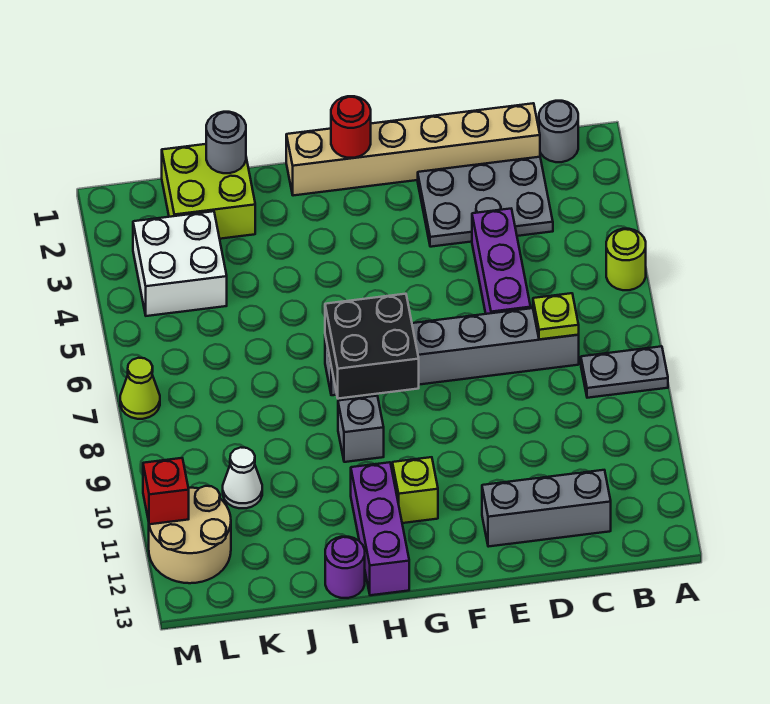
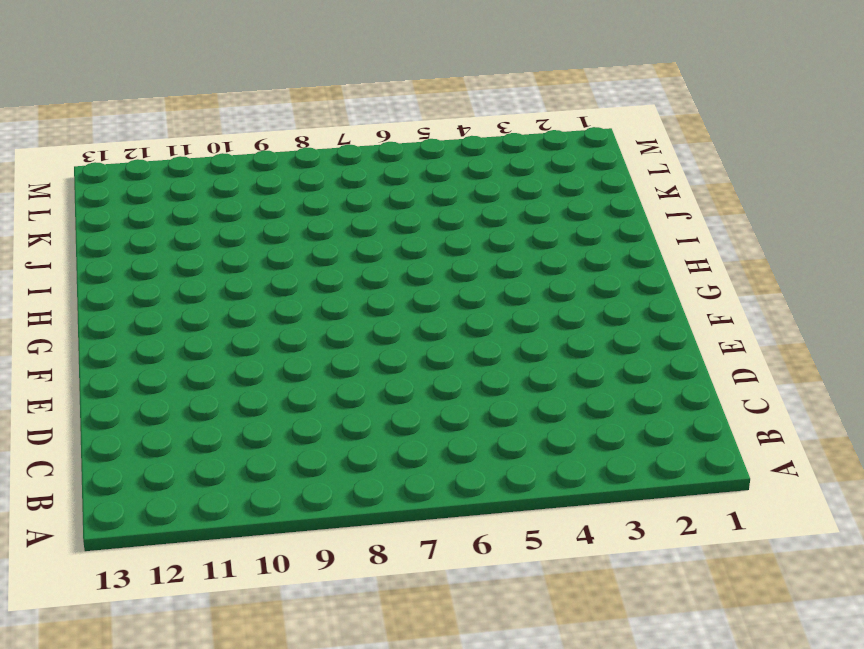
none -> lime round brick A5 level 1
none -> grey plate A8:B8 level 1
none -> grey round brick B1 level 1

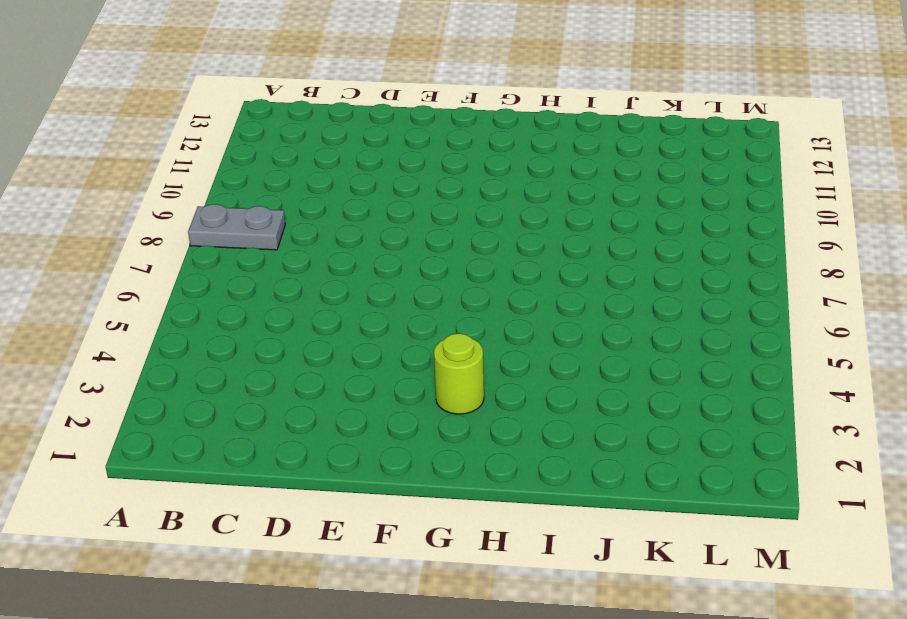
lime round brick G3 level 1 -> lime round brick A5 level 1
none -> grey round brick B1 level 1
none -> tan brick C1:H1 level 1
none -> grey plate C2:E3 level 1

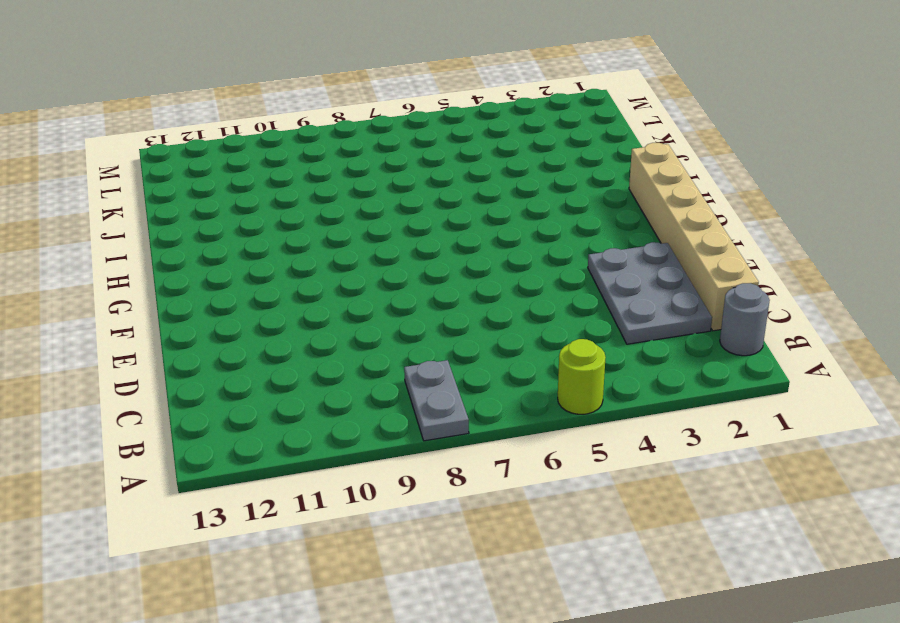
none -> grey brick C7:H7 level 1
none -> grey brick C12:E12 level 1
none -> purple brick D4:D6 level 1

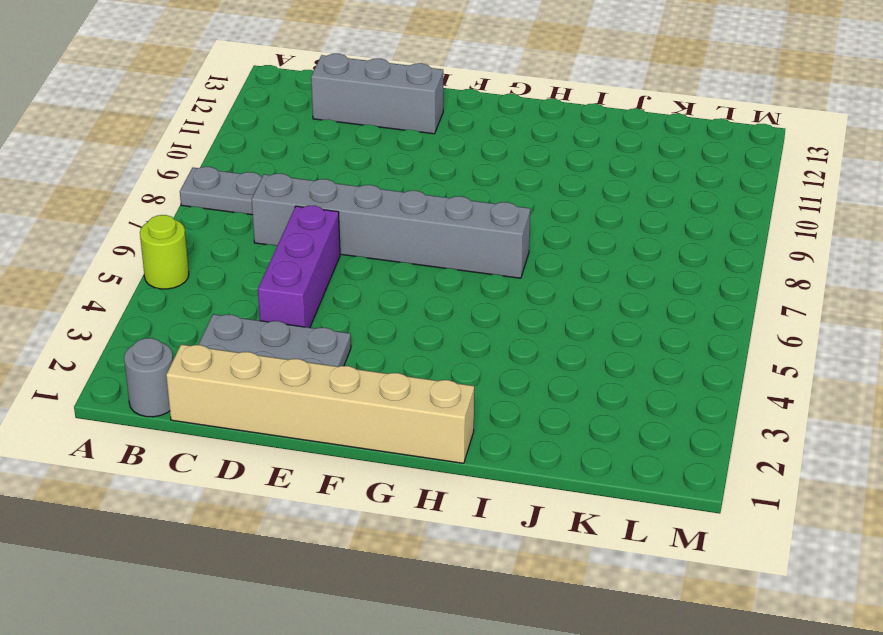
none -> lime brick G11 level 1
none -> grey brick H9 level 1
none -> purple brick H11:H13 level 1

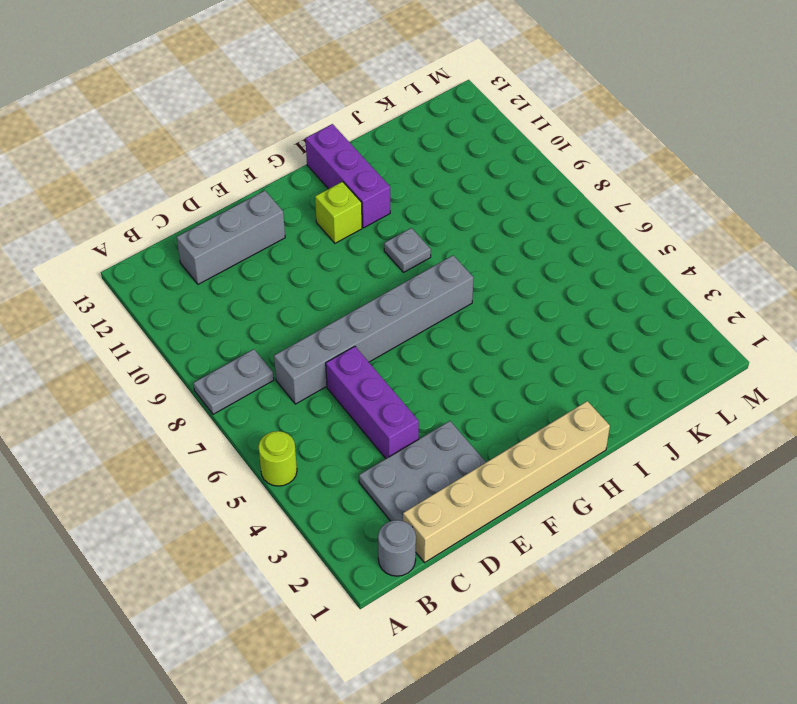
grey plate H9 level 1 -> grey brick H9 level 1
none -> purple round brick I13 level 1
none -> lime brick J1:K2 level 1
none -> white brick K3:L4 level 1

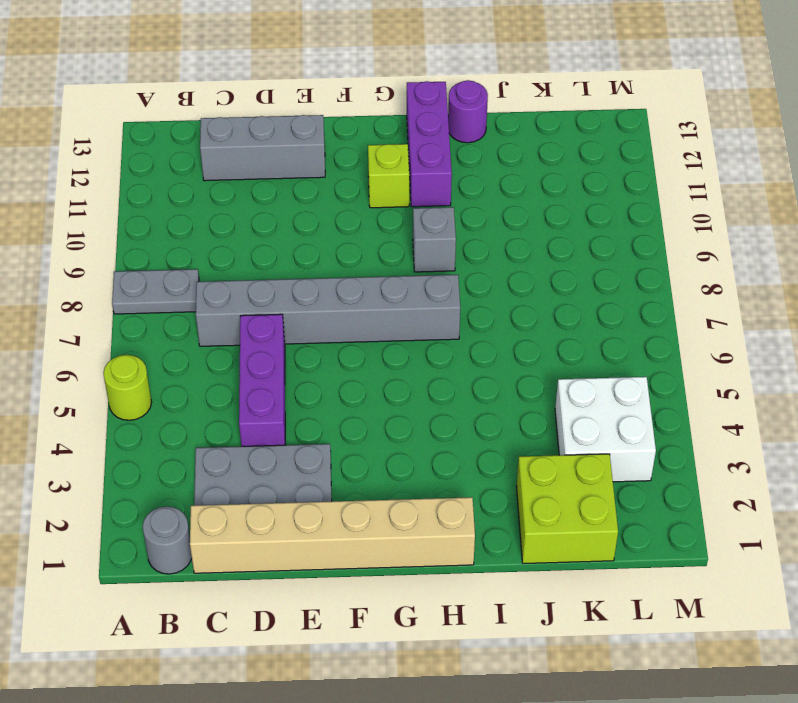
none -> white cone K10 level 1
none -> tan round brick L11:M12 level 1
none -> lime cone M7 level 1

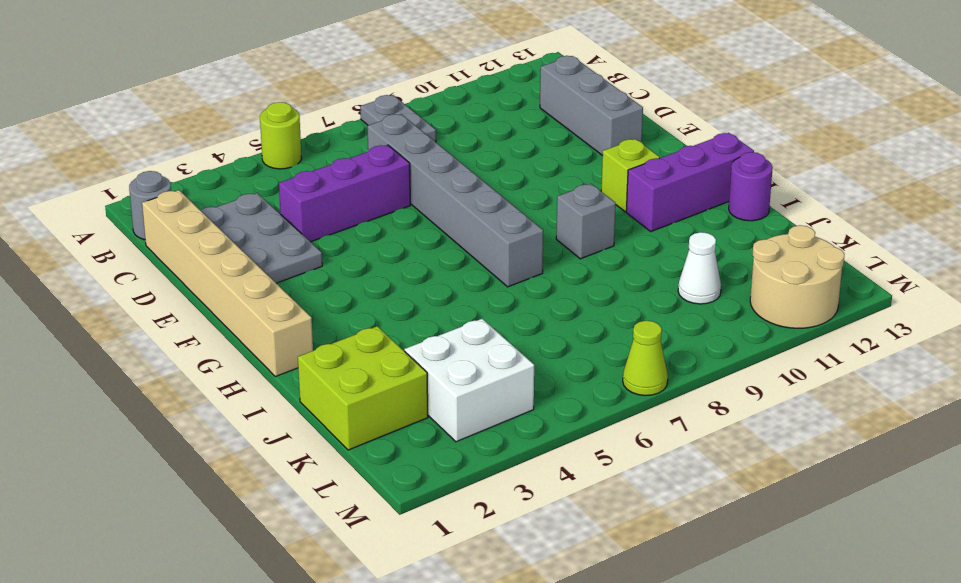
none -> lime plate C7 level 2
none -> red round brick G1 level 2
none -> black brick G7:H8 level 2

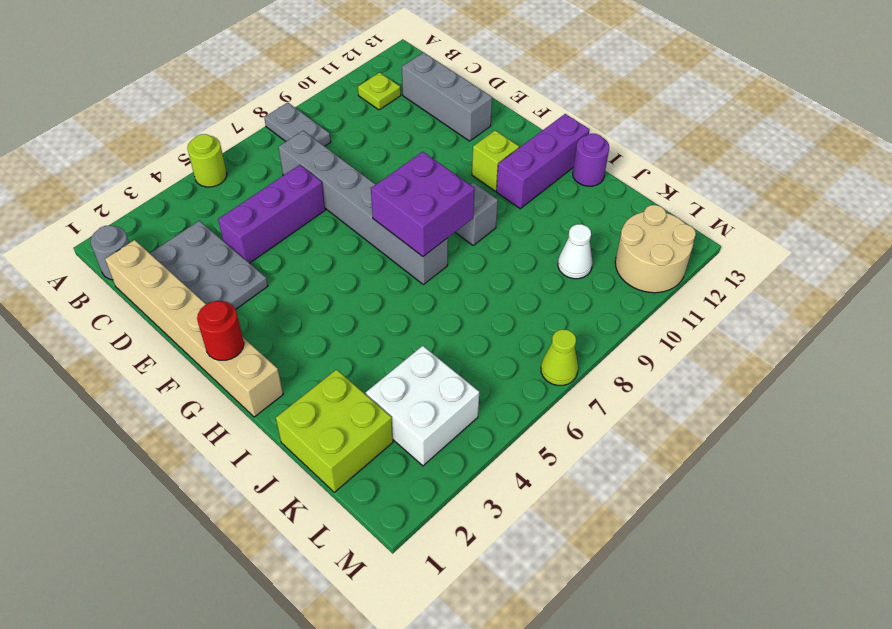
lime plate B11 level 1 -> lime plate C7 level 2
purple brick G7:H8 level 2 -> black brick G7:H8 level 2
none -> grey round brick J1 level 2
none -> red brick M11 level 2

